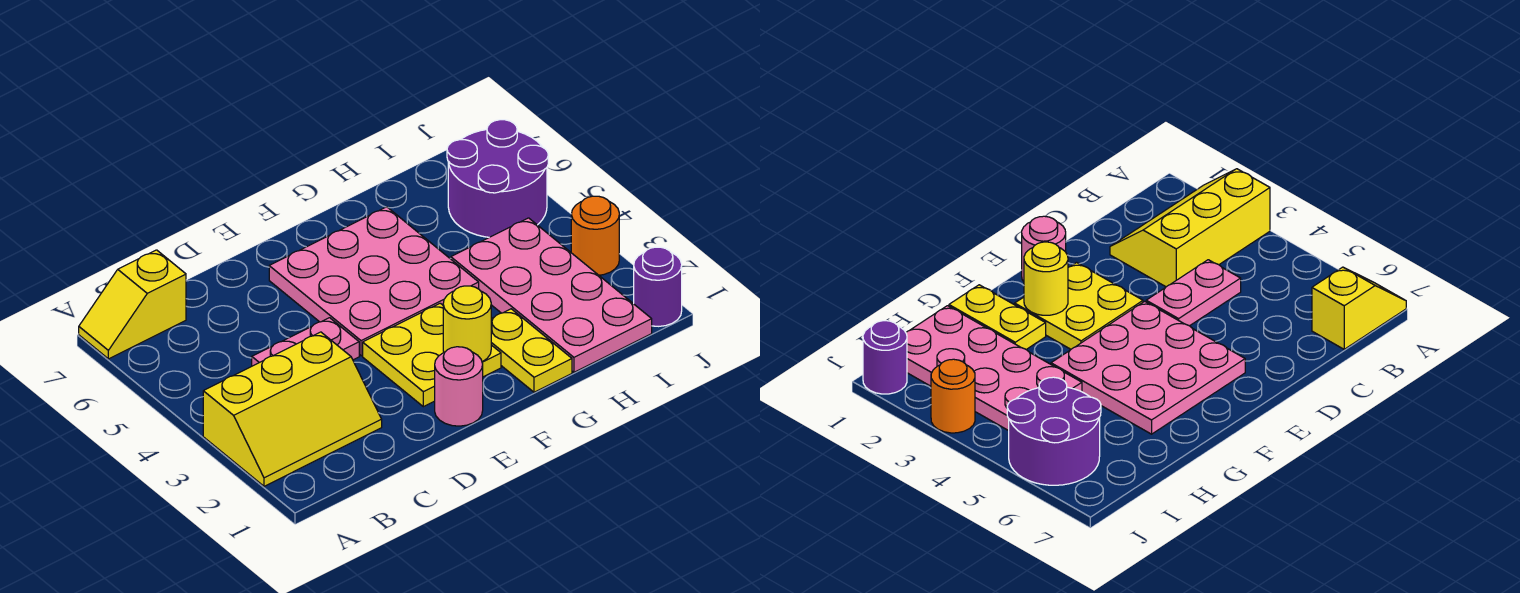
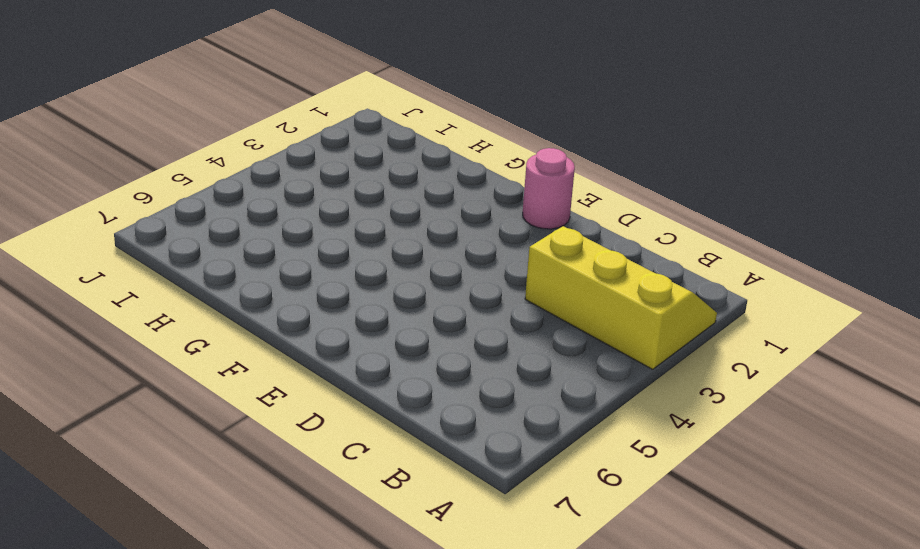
none -> yellow slope A7:B7 level 1 top B
none -> pink plate C4:D4 level 1
none -> yellow plate E2:F3 level 1

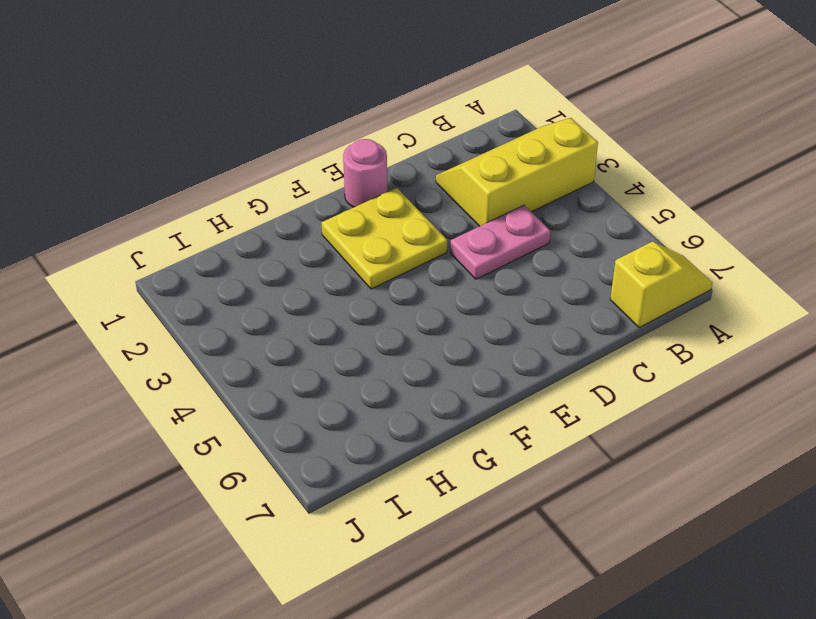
none -> pink plate E4:G6 level 1
none -> yellow plate G1:G2 level 1
none -> pink plate H1:I4 level 1

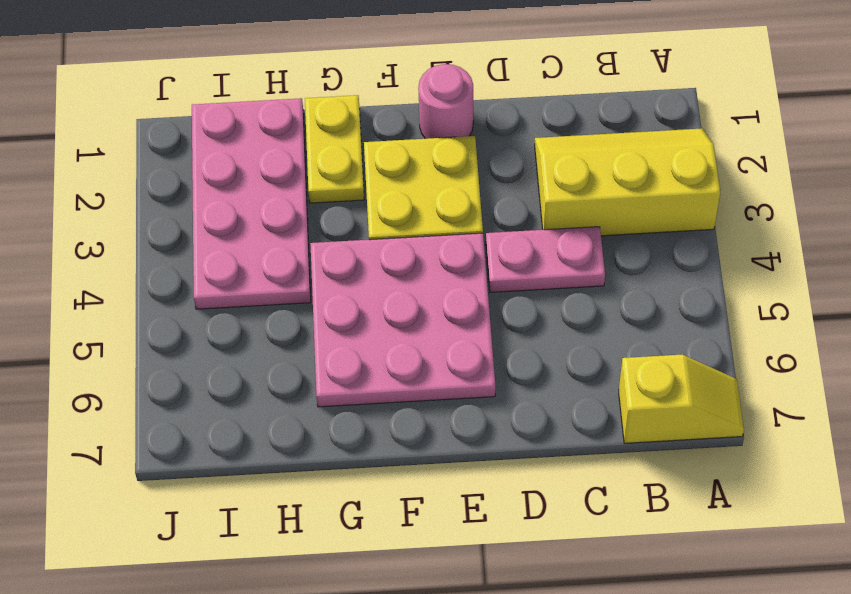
none -> purple round brick I5:J6 level 1
none -> purple round brick J1 level 1
none -> orange round brick J3 level 1

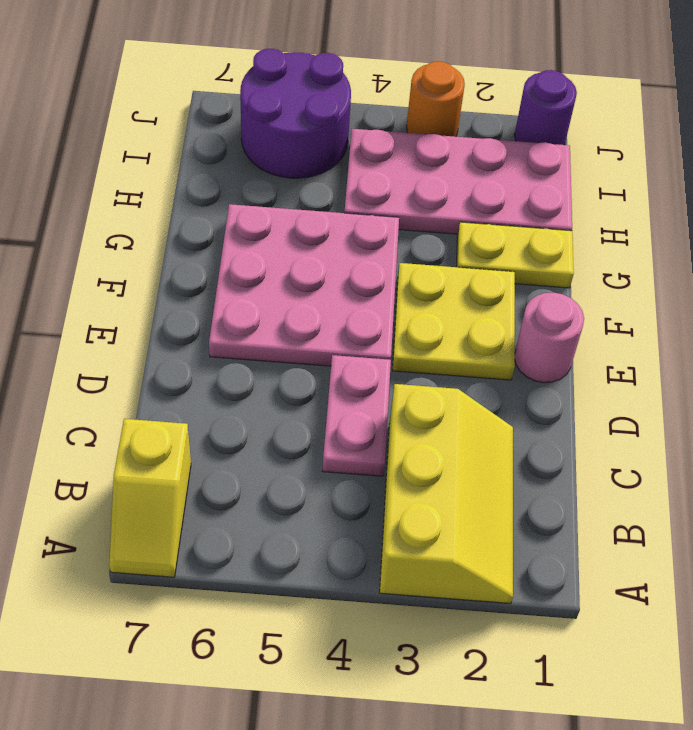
none -> yellow round brick F2 level 2

